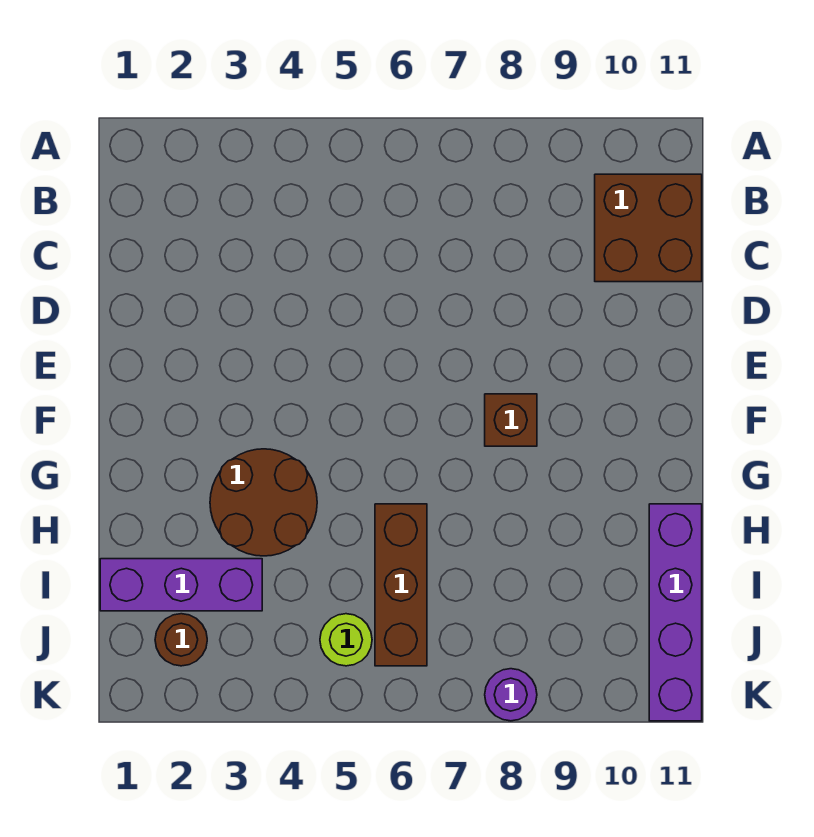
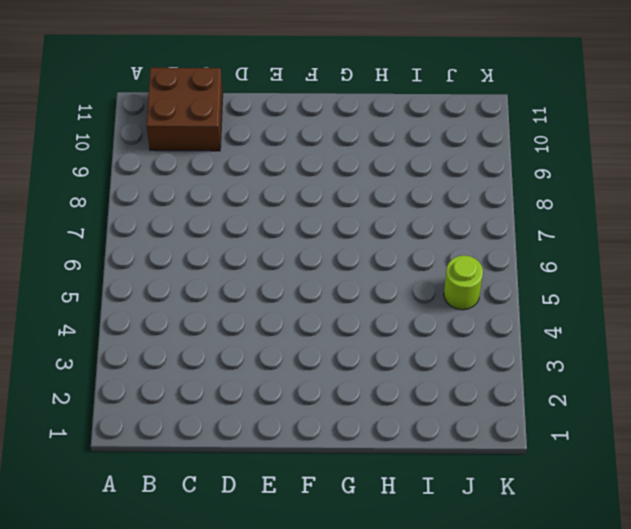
none -> brown brick F8 level 1
none -> brown round brick G3:H4 level 1

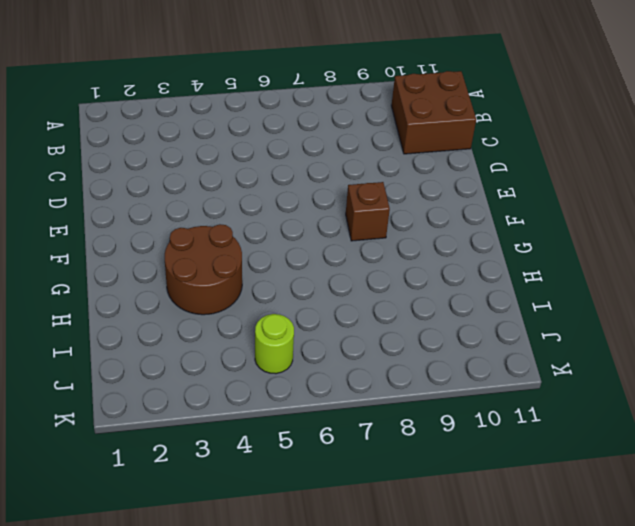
none -> brown brick H6:J6 level 1
none -> purple brick H11:K11 level 1

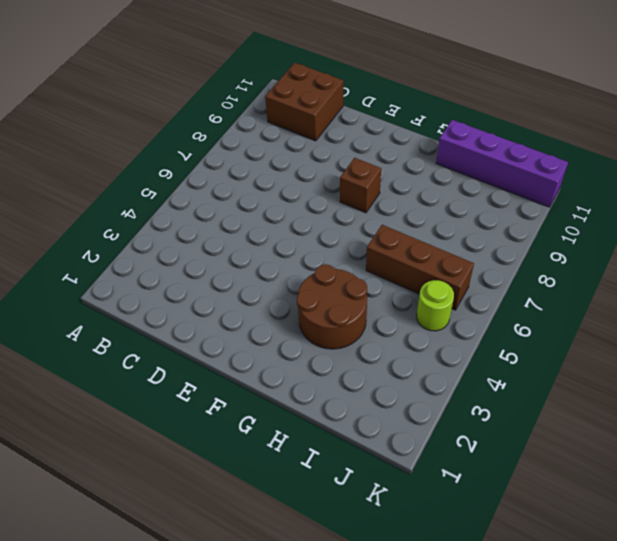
none -> purple brick I1:I3 level 1
none -> brown round brick J2 level 1

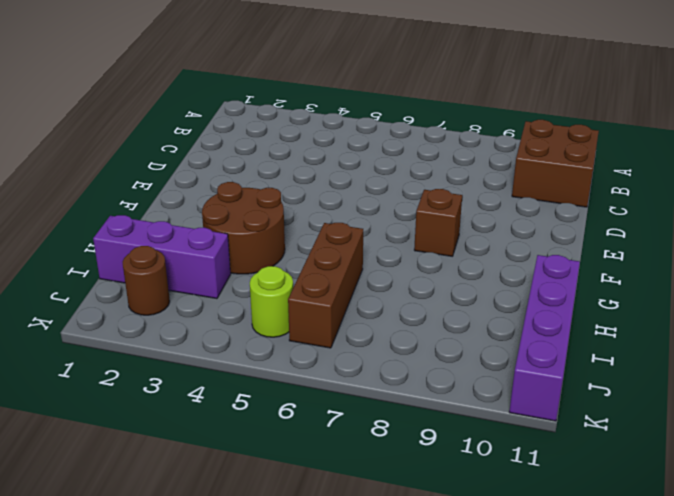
none -> purple round brick K8 level 1

